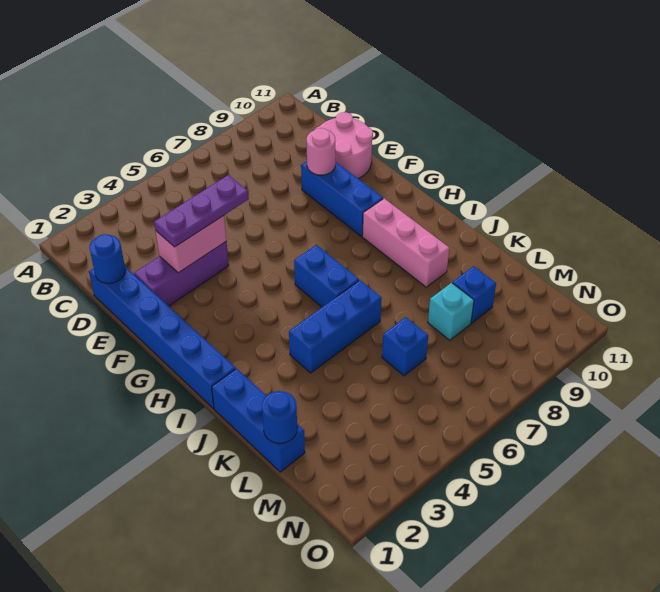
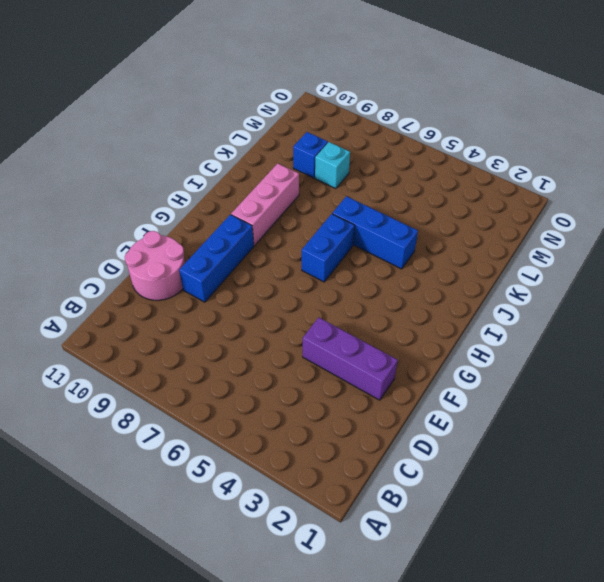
none -> blue brick D1:I1 level 1
none -> blue brick J1:L1 level 1
none -> blue brick L6 level 1

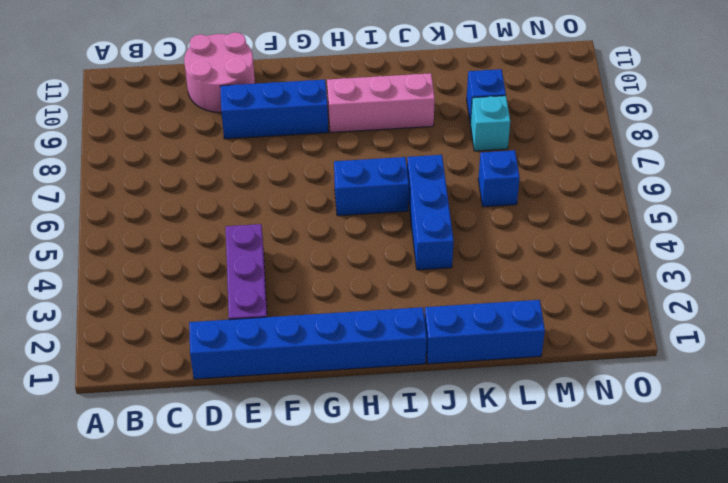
none -> blue round brick D1 level 2
none -> pink brick E3:E4 level 2
none -> pink round brick E9 level 2

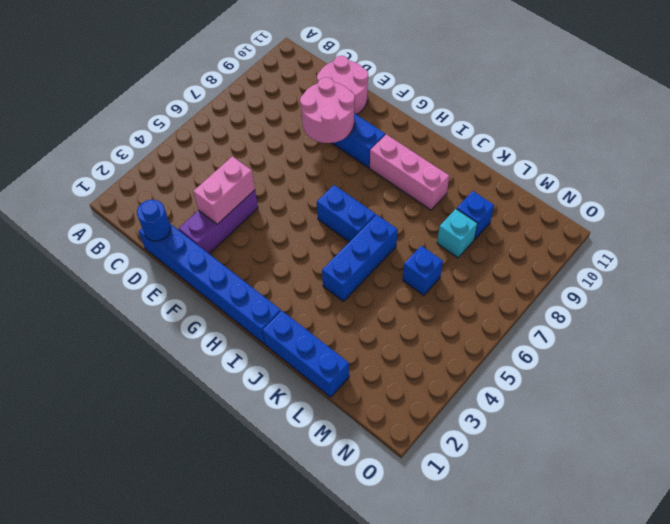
pink round brick E8:F9 level 2 -> pink round brick E9 level 2
none -> blue round brick L1 level 2
none -> purple plate E3:E5 level 3

